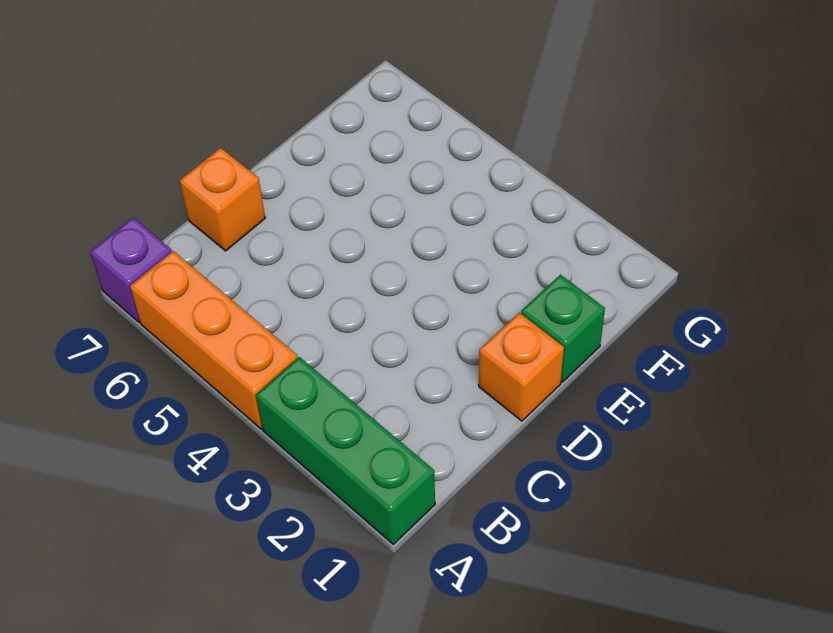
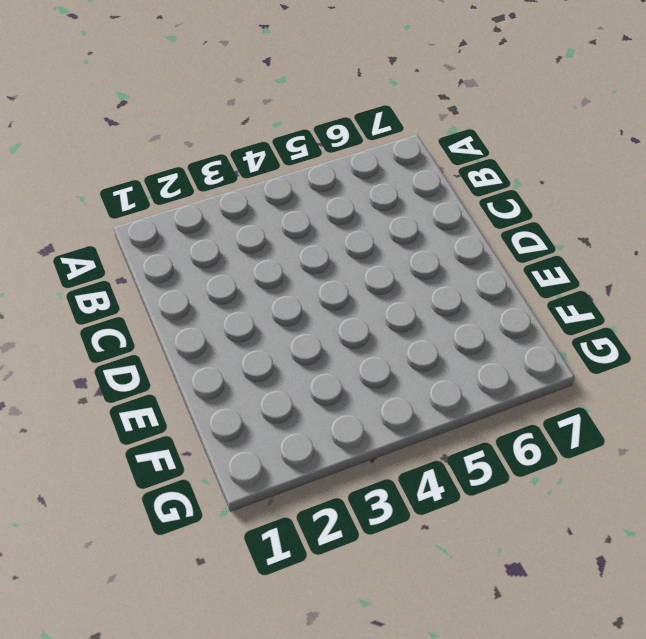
none -> green brick A1:A3 level 1
none -> orange brick A4:A6 level 1

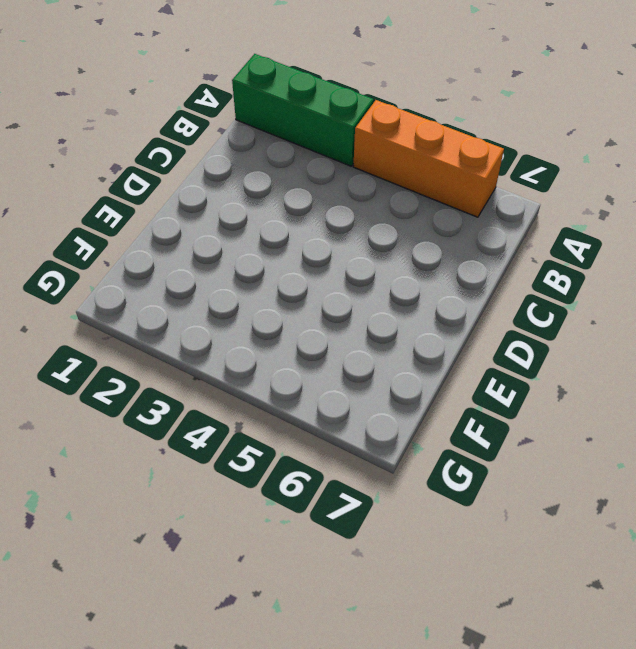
none -> purple brick A7 level 1
none -> orange brick C7 level 1

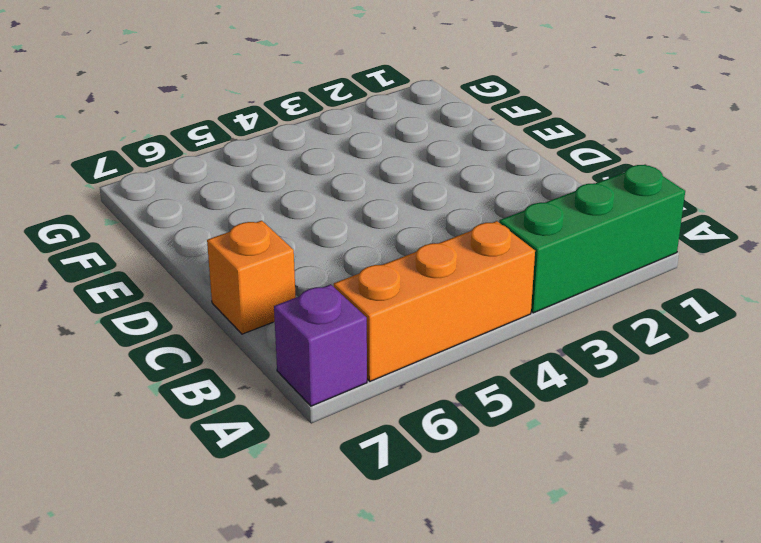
none -> orange brick D1 level 1
none -> green brick E1 level 1

